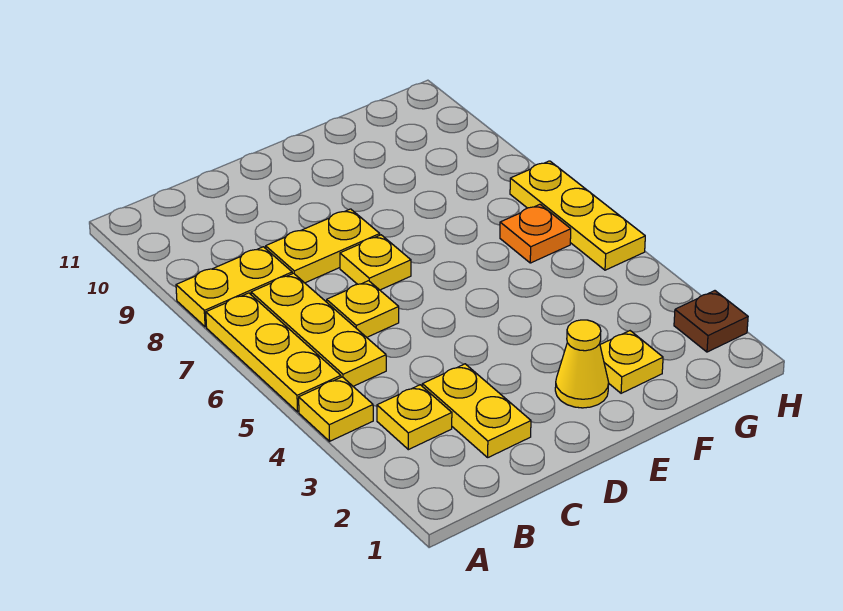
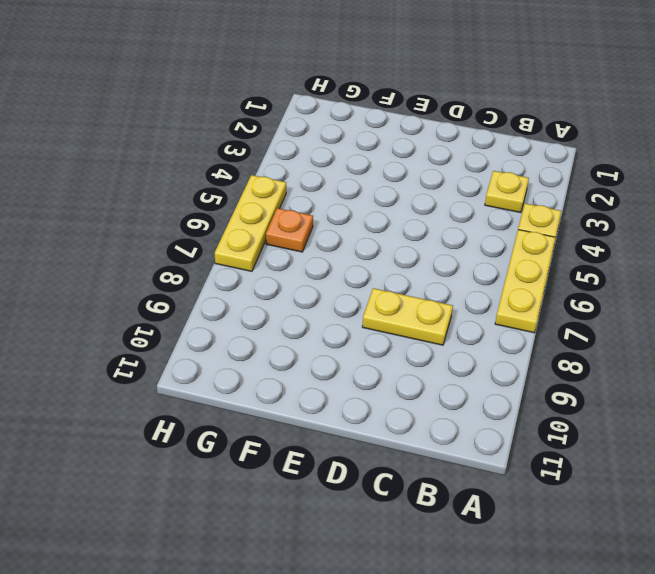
none -> yellow plate A8:B8 level 1
none -> yellow plate B5:B7 level 1
none -> yellow plate C2:C3 level 1

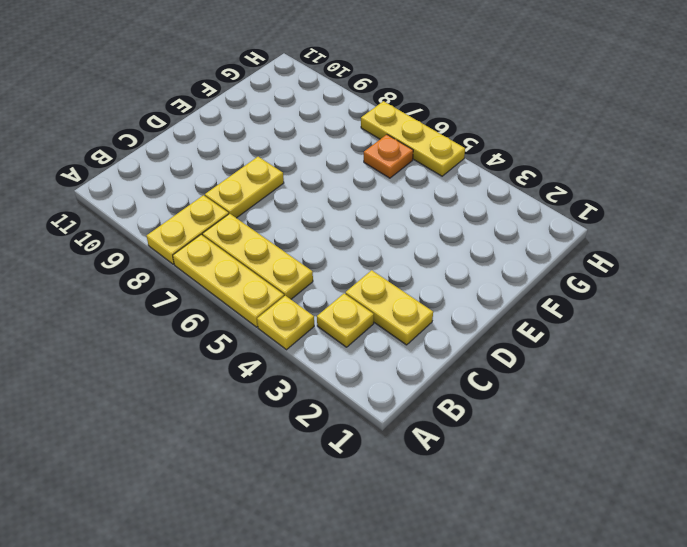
none -> yellow plate C6 level 1
none -> yellow plate D7 level 1
none -> yellow cone E2 level 1

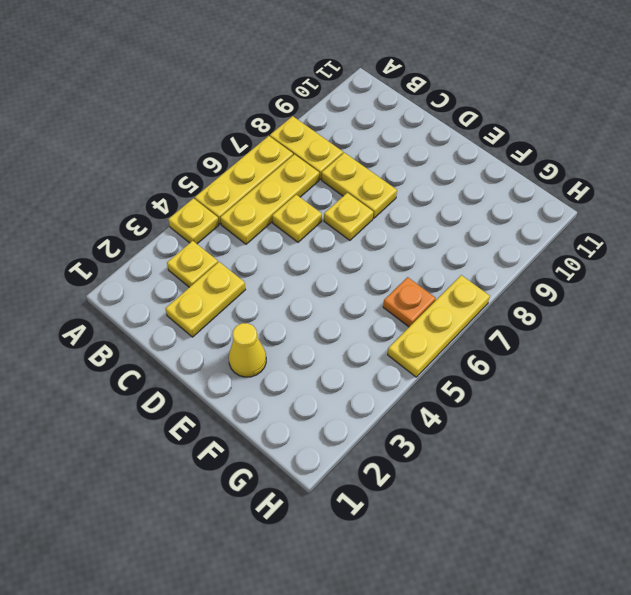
none -> yellow plate F2 level 1
none -> brown plate H2 level 1

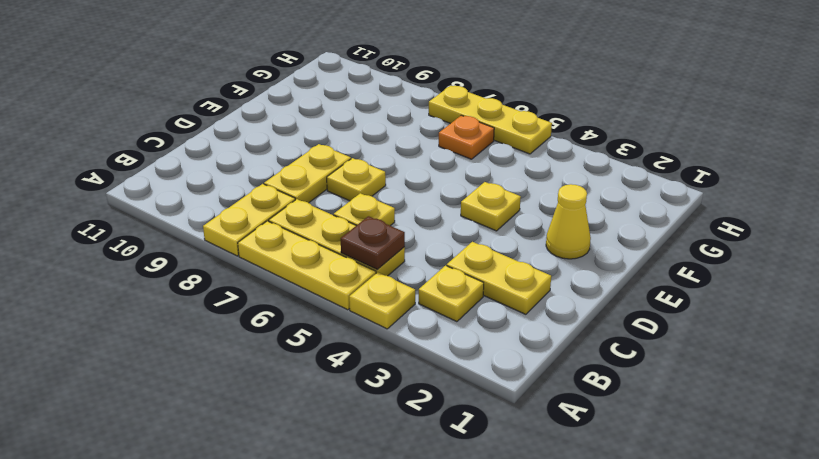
brown plate B5 level 2 -> brown plate H2 level 1
yellow plate E4 level 1 -> yellow plate F2 level 1

